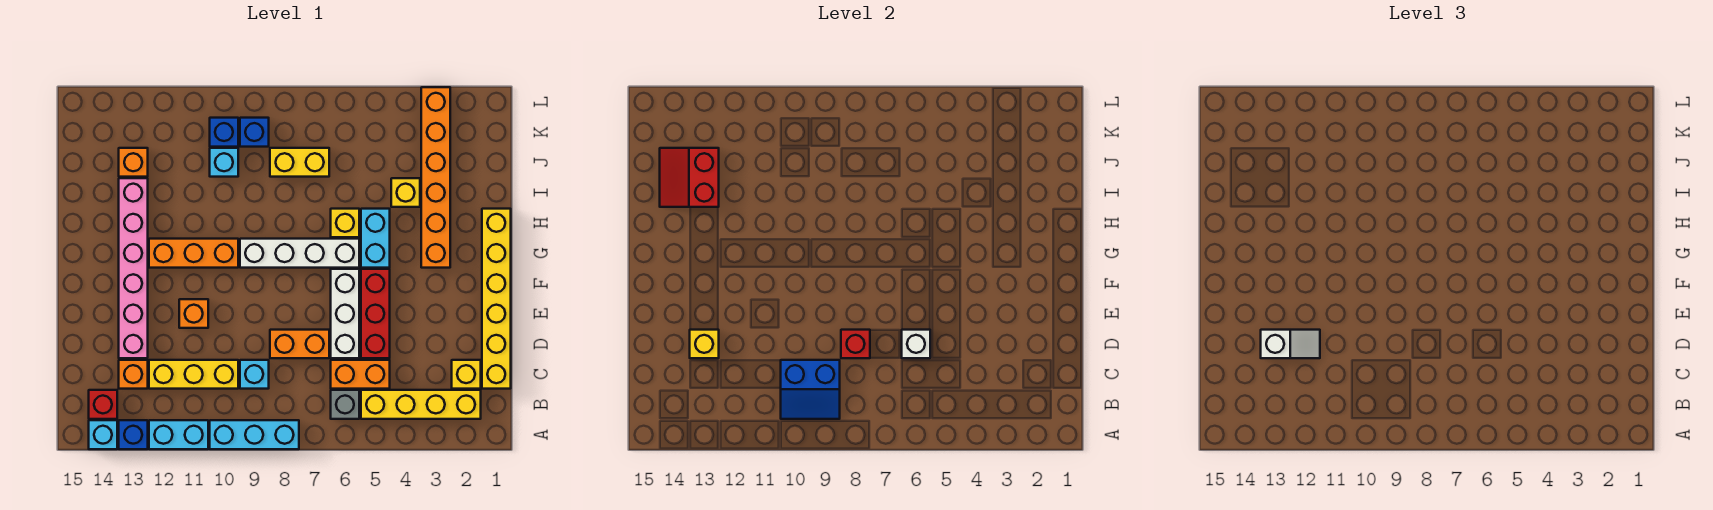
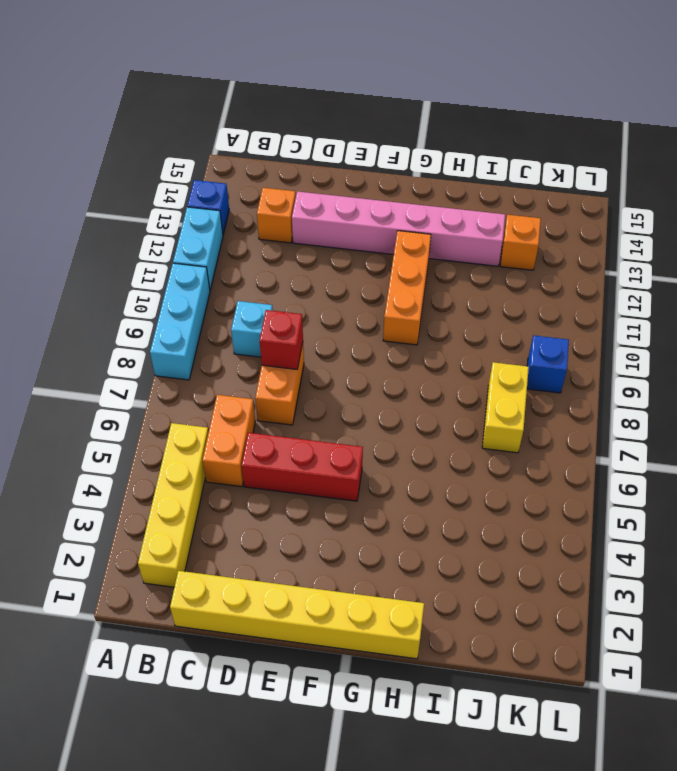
none -> cyan brick A14 level 1
none -> grey brick B6 level 1
none -> red brick B14 level 1
none -> yellow brick C2 level 1

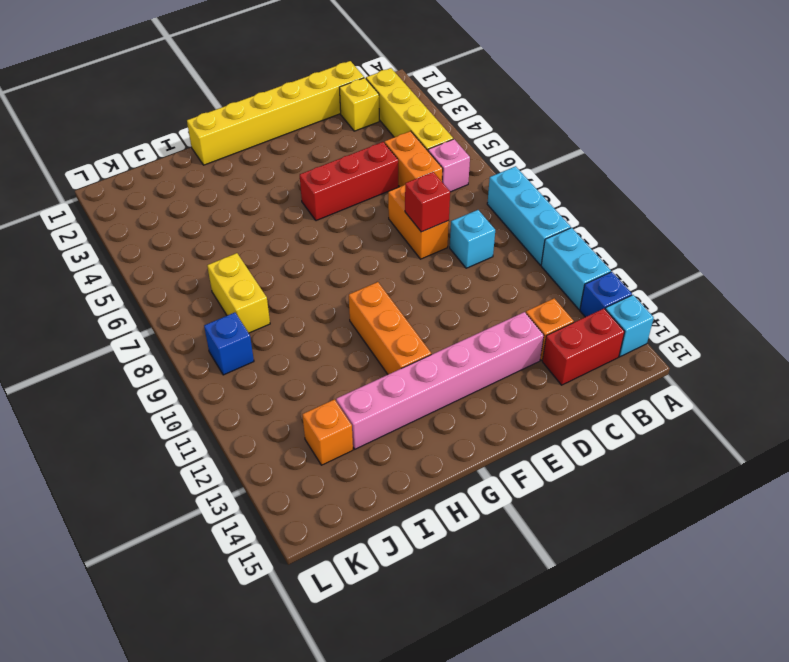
pink brick B6 level 1 -> grey brick B6 level 1
red brick B14:C14 level 1 -> red brick B14 level 1
none -> yellow brick C10:C12 level 1
none -> white brick D6:F6 level 1
none -> orange brick E11 level 1
none -> orange brick G3:L3 level 1

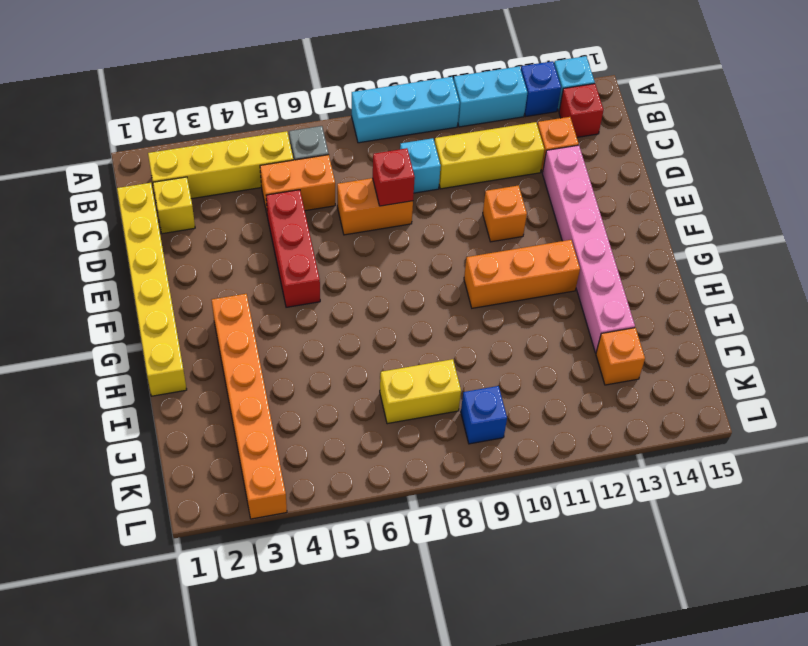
none -> white brick D6:F6 level 1
none -> cyan brick G5:H5 level 1
none -> white brick G6:G9 level 1
none -> yellow brick H6 level 1

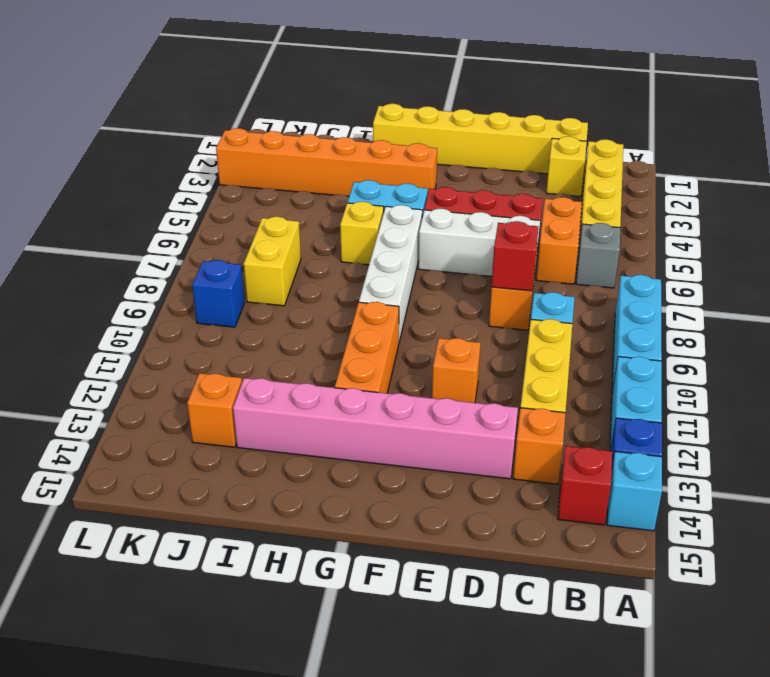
none -> yellow brick I4 level 1
none -> cyan brick J10 level 1
none -> blue brick K10 level 1
none -> blue slope B9:C10 level 2 top C

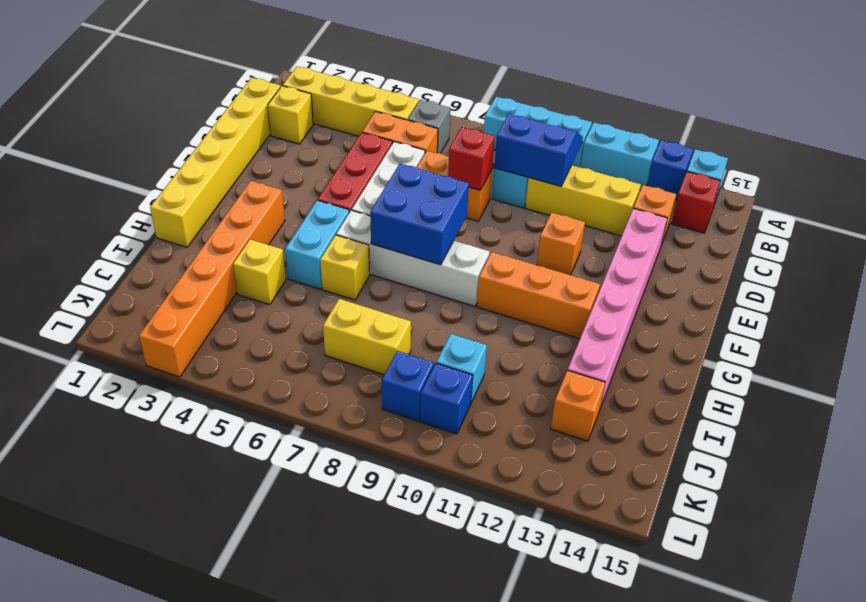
blue brick F7:G8 level 2 -> none
none -> white brick D6 level 2
none -> yellow brick D13 level 2
none -> red slope I13:J14 level 2 top 13
none -> white slope D12:D13 level 3 top 13

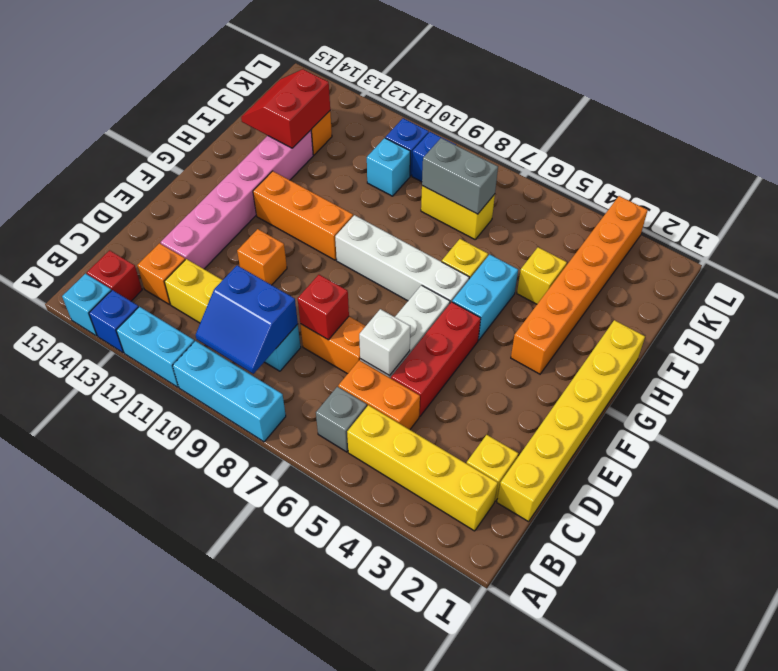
grey brick J7:J8 level 2 -> none
none -> yellow brick D13 level 2
none -> white slope D12:D13 level 3 top 13

